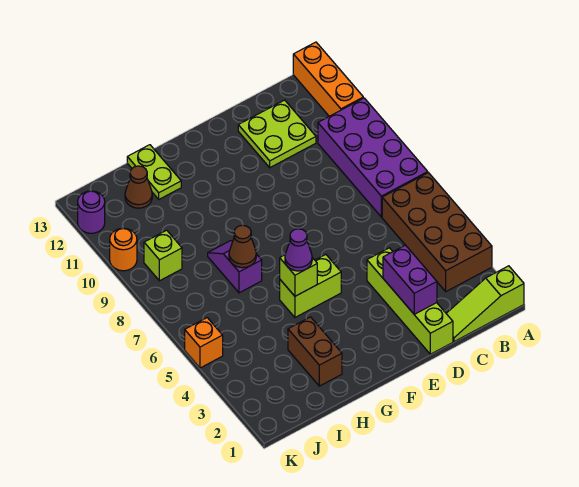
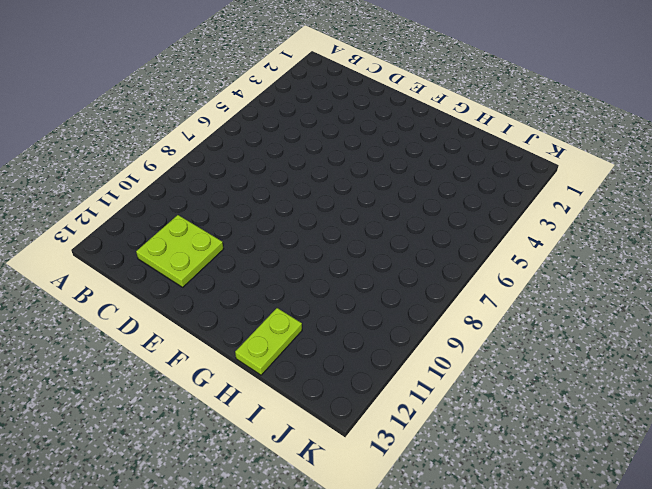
none -> lime slope A1:C1 level 1 top A
none -> brown brick A3:B6 level 1
none -> purple brick A7:B10 level 1

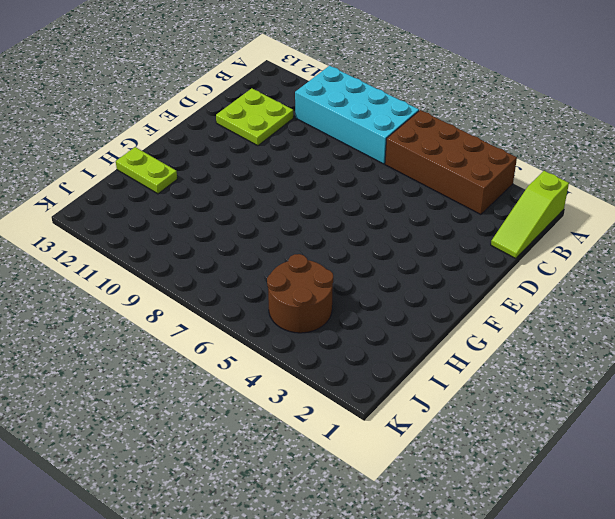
cyan brick A7:B10 level 1 -> purple brick A7:B10 level 1
brown round brick I4:J5 level 1 -> none
none -> orange brick A11:A13 level 1
none -> lime brick D1:D4 level 1
none -> lime brick F5:G5 level 1

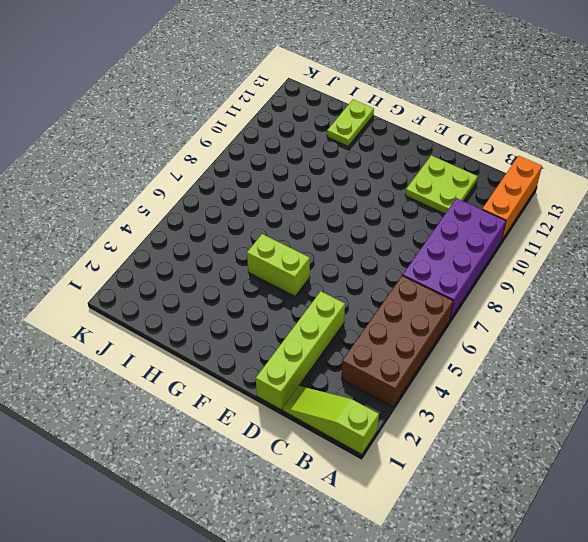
none -> brown brick H2:H3 level 1
none -> purple slope H7:H8 level 1 top 7
none -> brown cone I12 level 1

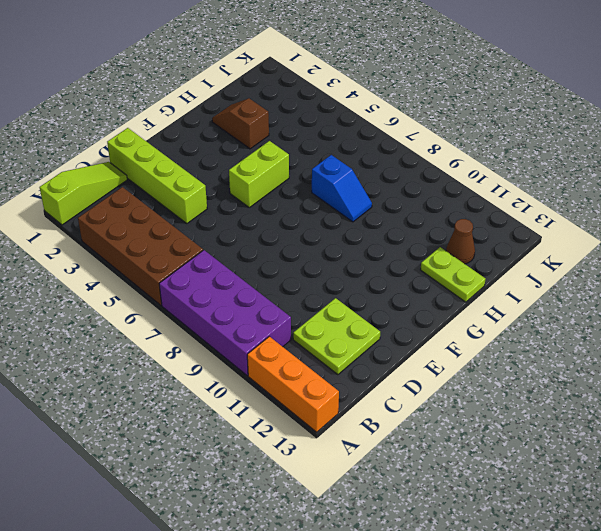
brown slope H2:H3 level 1 top 3 -> brown brick H2:H3 level 1
blue slope H7:H8 level 1 top 7 -> purple slope H7:H8 level 1 top 7
none -> lime brick J9 level 1
none -> orange brick K5 level 1
none -> orange round brick K10 level 1

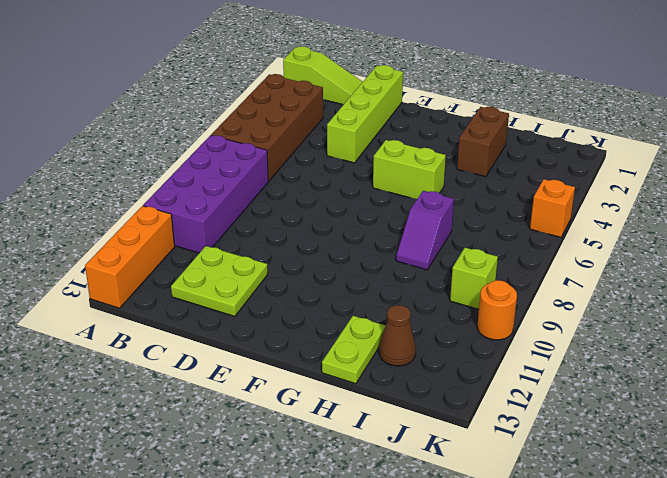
none -> purple round brick K12 level 1
none -> purple brick D2:D3 level 2
none -> lime brick G5 level 2

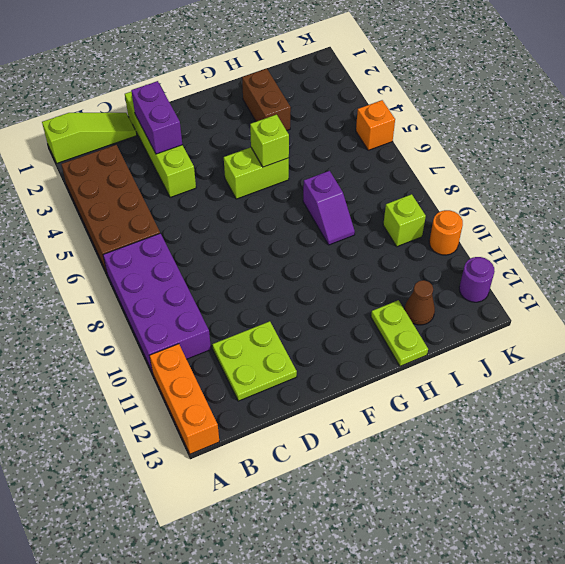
none -> brown cone H7 level 2
none -> purple cone G5 level 3

